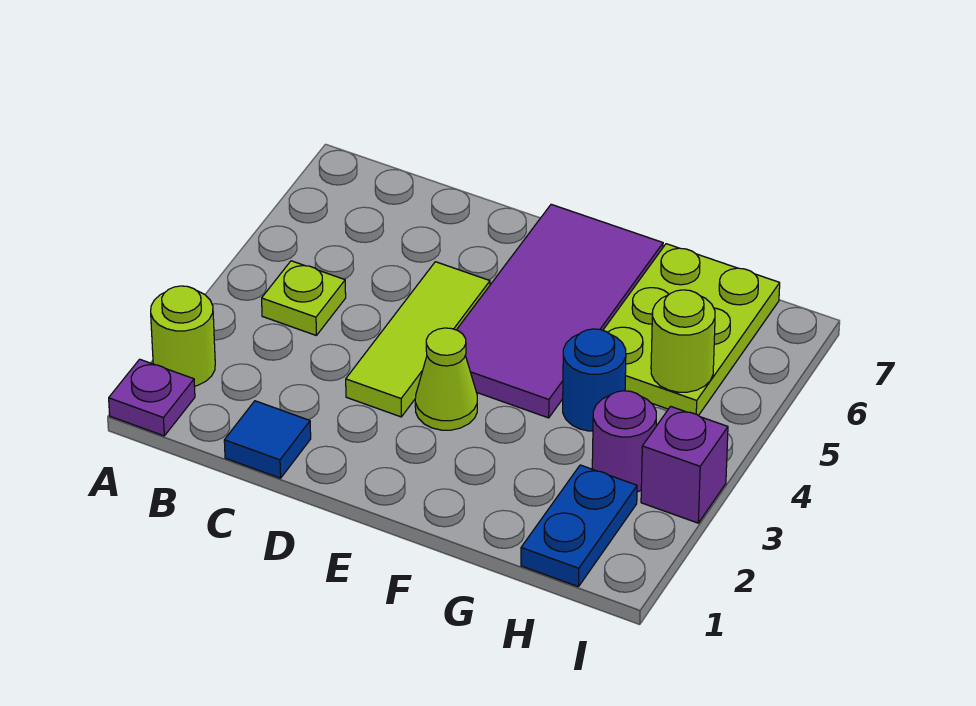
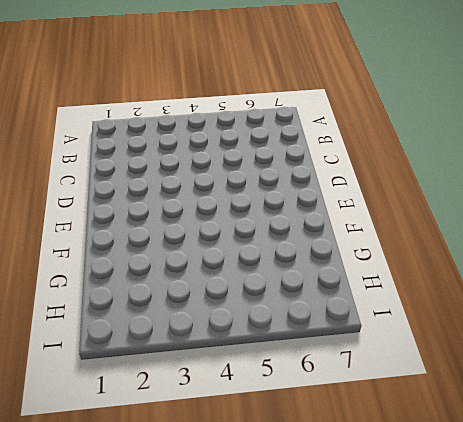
none -> purple plate A1 level 1
none -> lime round brick A2 level 1
none -> lime plate B4 level 1

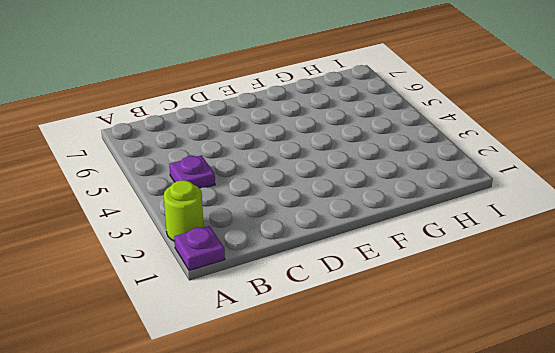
purple plate B4 level 1 -> lime plate B4 level 1
none -> blue tile C1 level 1
none -> lime tile D3:D5 level 1
none -> lime cone E3 level 1

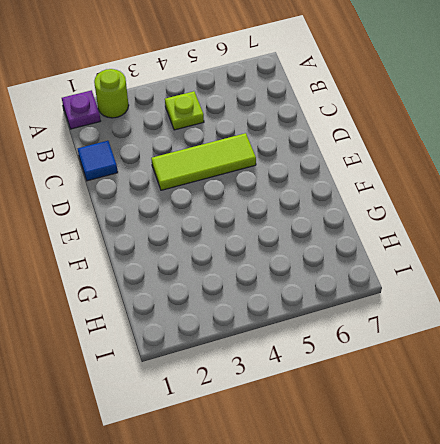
none -> lime cone E3 level 1
none -> purple tile E4:F7 level 1
none -> blue round brick G4 level 1

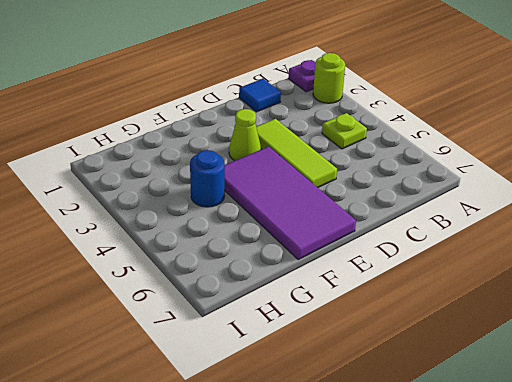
none -> lime plate G5:H7 level 1
none -> blue plate H1:H2 level 1
none -> purple round brick H3 level 1

